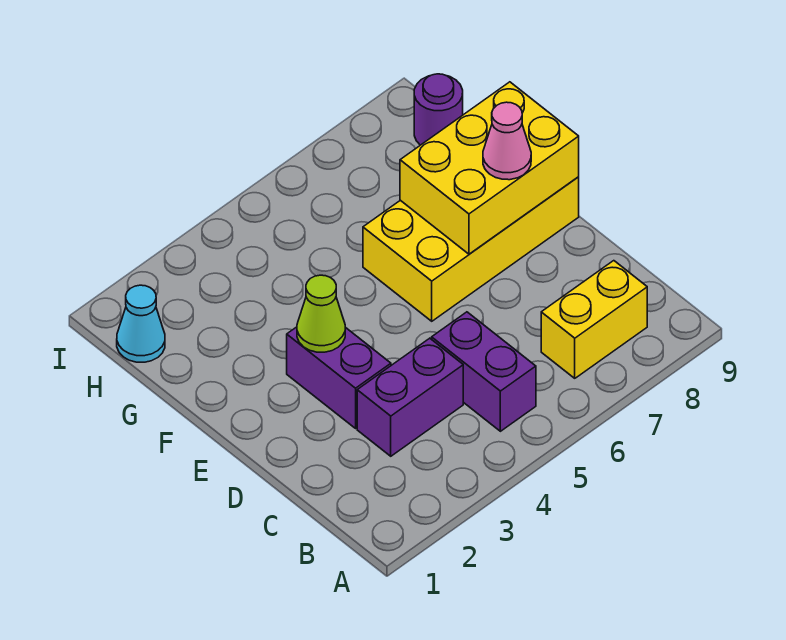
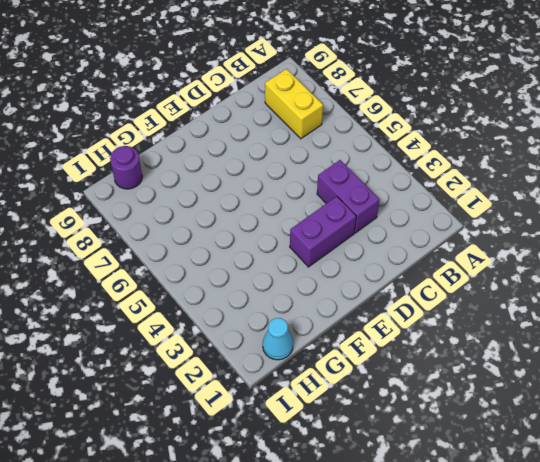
none -> purple brick B5:C5 level 1
none -> yellow brick E6:F9 level 1

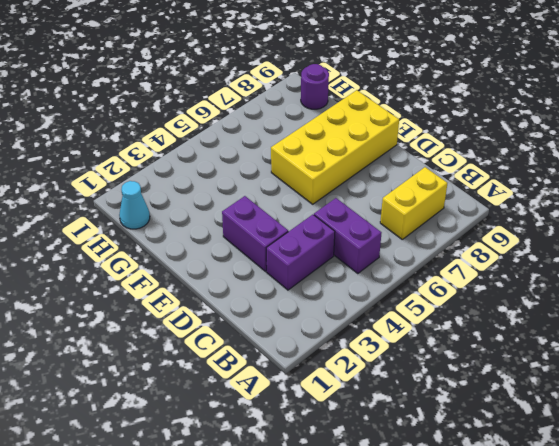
none -> lime cone E3 level 2
none -> yellow brick E7:F9 level 2

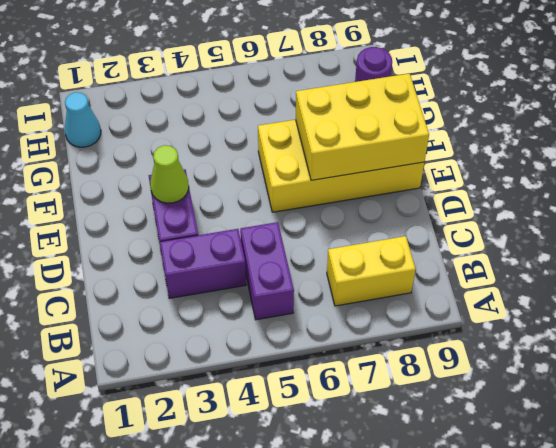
none -> pink cone E8 level 3

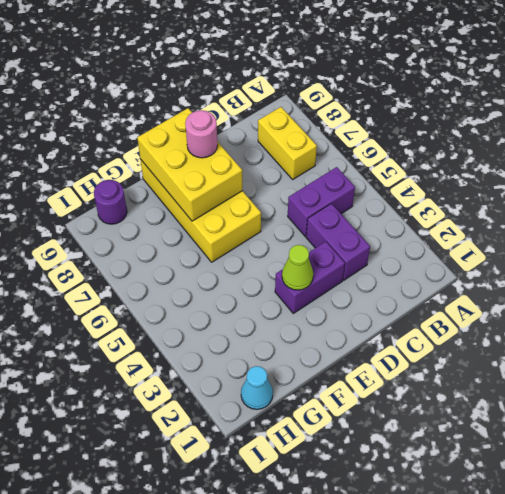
pink round brick E8 level 3 -> pink cone E8 level 3

